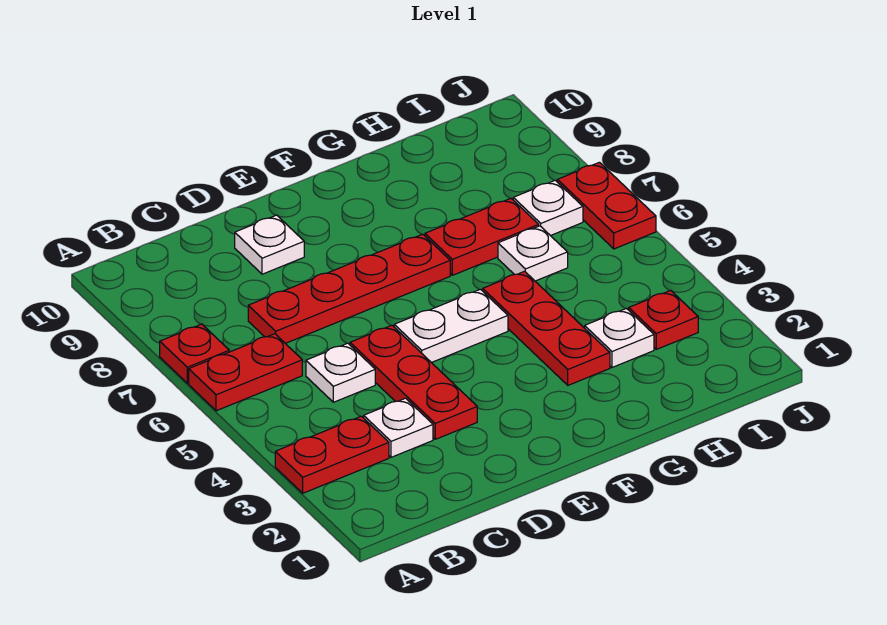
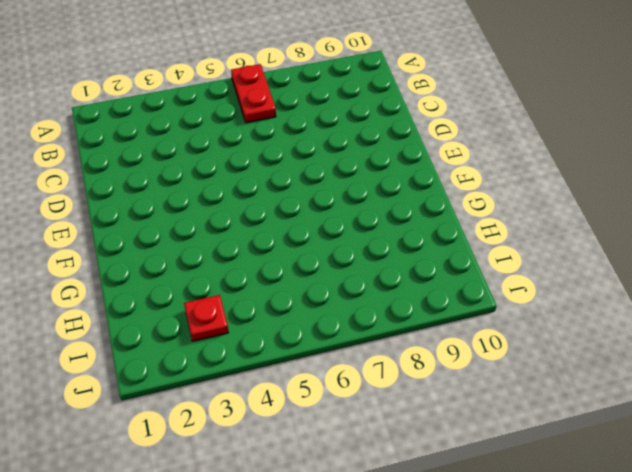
none -> red plate A3:B3 level 1
none -> red plate A7 level 1
none -> white plate C3 level 1

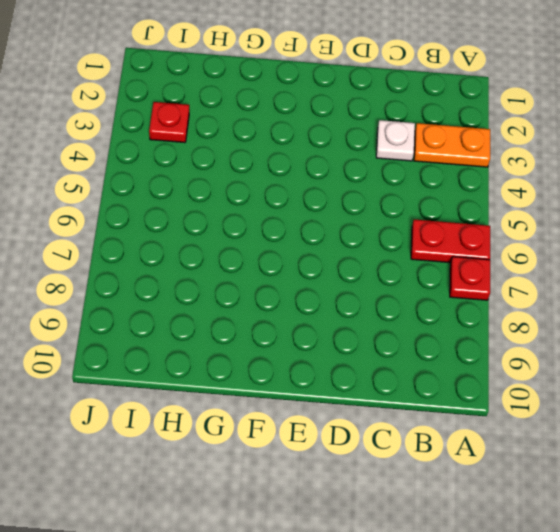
orange plate A3:B3 level 1 -> red plate A3:B3 level 1
none -> white plate C5 level 1
none -> red plate C7:F7 level 1
none -> red plate D3:D5 level 1

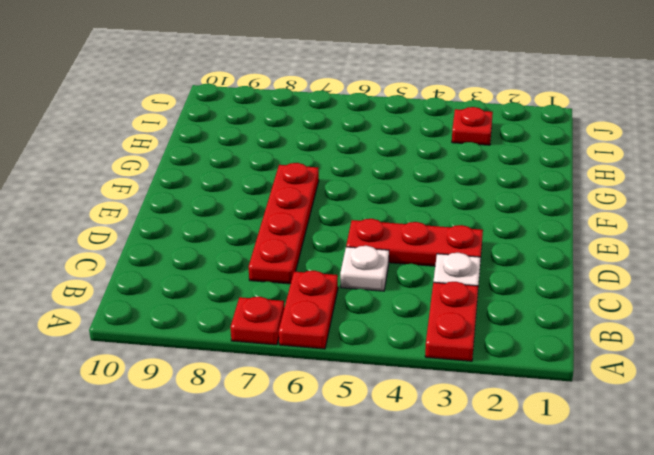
none -> white plate D9 level 1
none -> white plate E5:F5 level 1
none -> red plate G3:G5 level 1

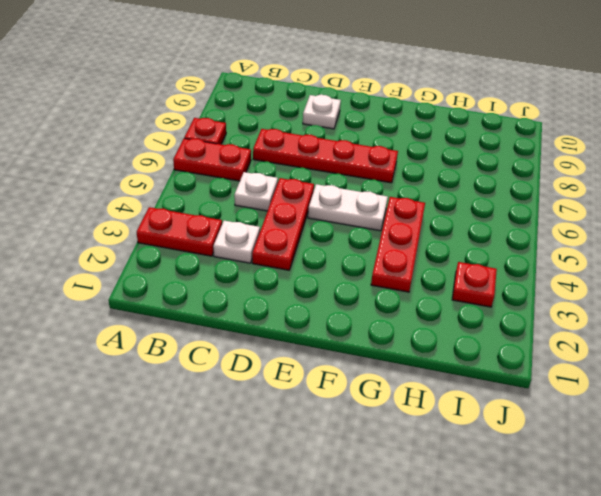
none -> red plate G7:H7 level 1
none -> white plate H3 level 1
none -> white plate H6 level 1

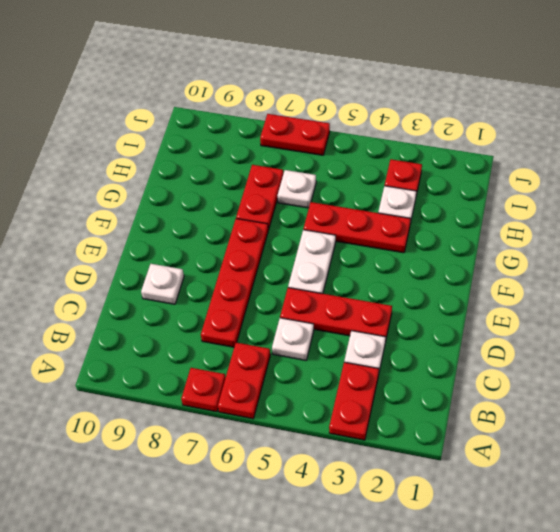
none -> white plate I7 level 1

